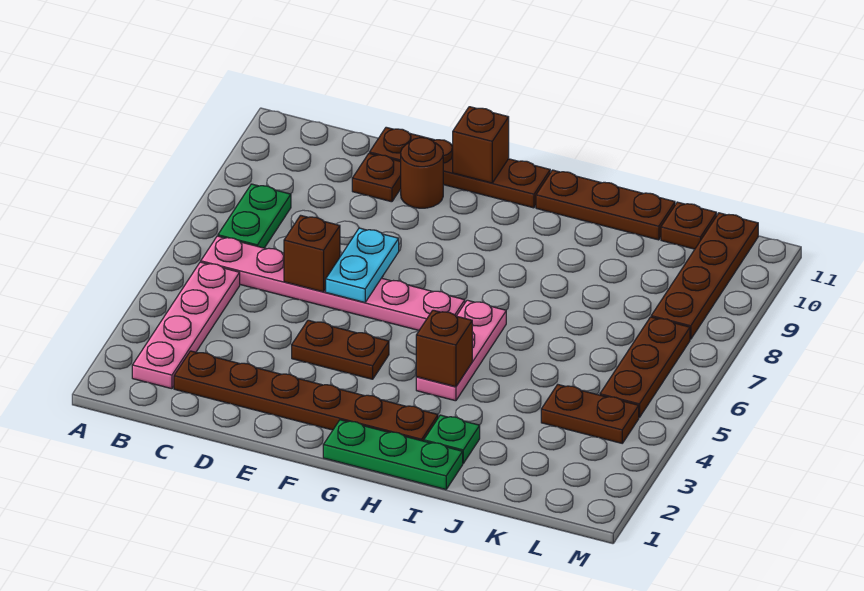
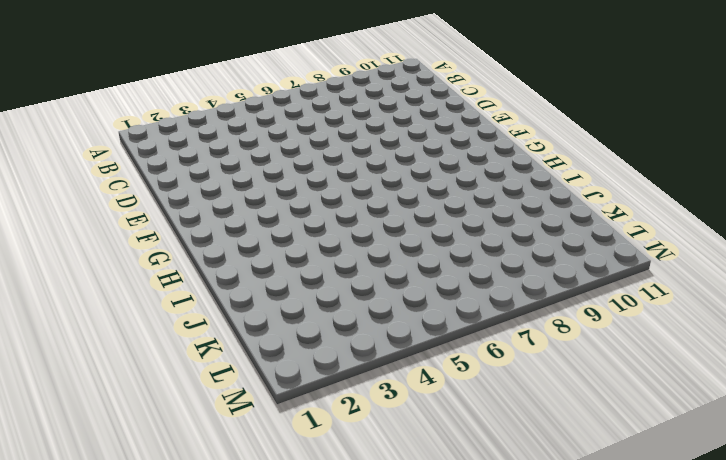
none -> pink plate B2:B5 level 1
none -> pink plate B6:G6 level 1
none -> green plate B7:B8 level 1

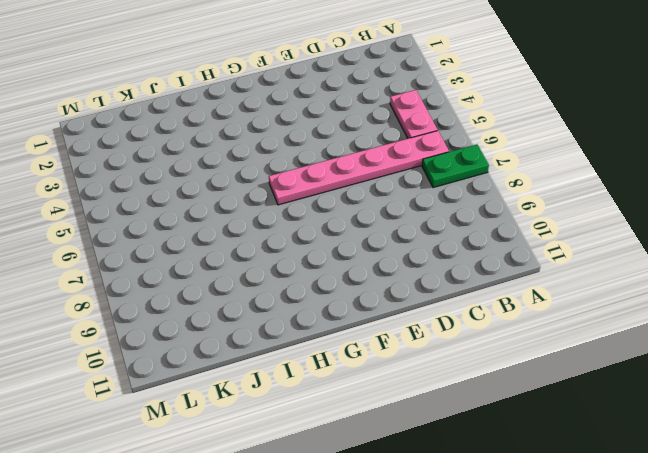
green plate A7:B7 level 1 -> green plate B7:B8 level 1
pink plate B4:B5 level 1 -> pink plate B2:B5 level 1
none -> brown plate C2:H2 level 1
none -> brown plate D10 level 1
none -> brown plate D11:G11 level 1

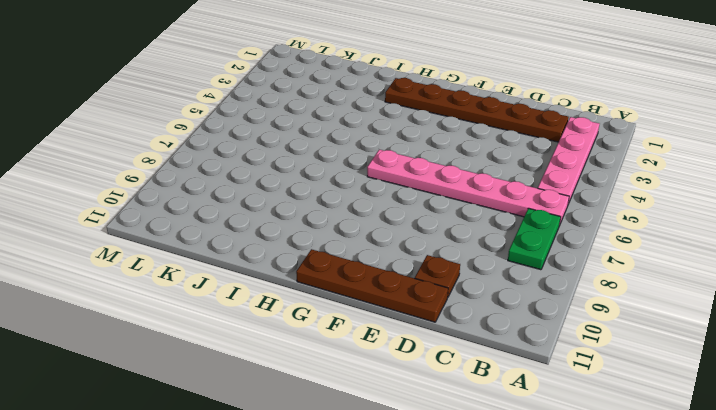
none -> brown plate E4:F4 level 1
none -> brown round brick E10 level 1
none -> green plate G1:I1 level 1

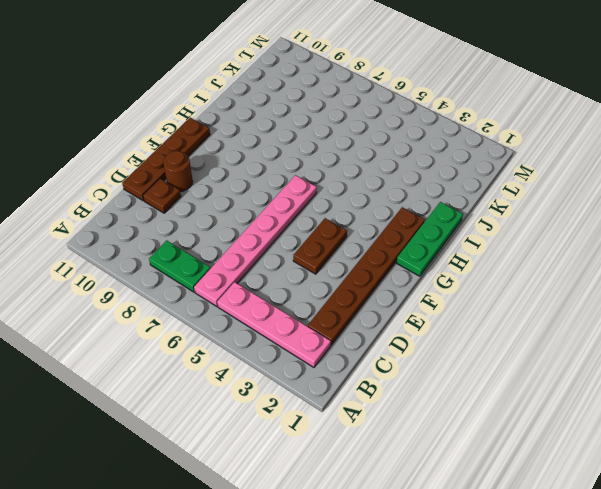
none -> pink plate H4:H6 level 1
none -> brown plate H11:J11 level 1
none -> green plate I2 level 1

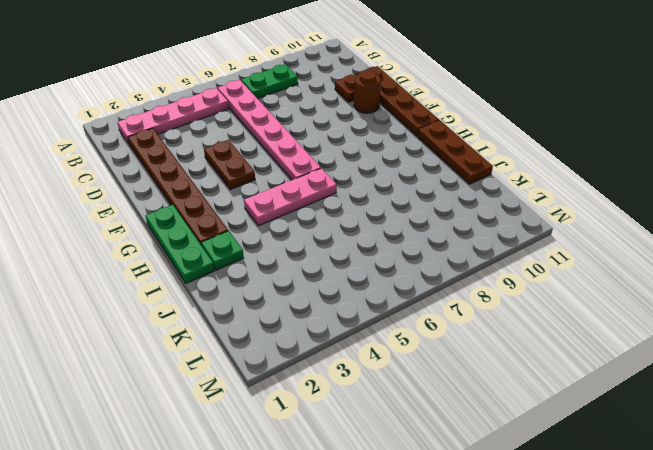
none -> brown plate K4:L4 level 1
none -> brown plate K11 level 1
none -> brown plate L5:L7 level 1

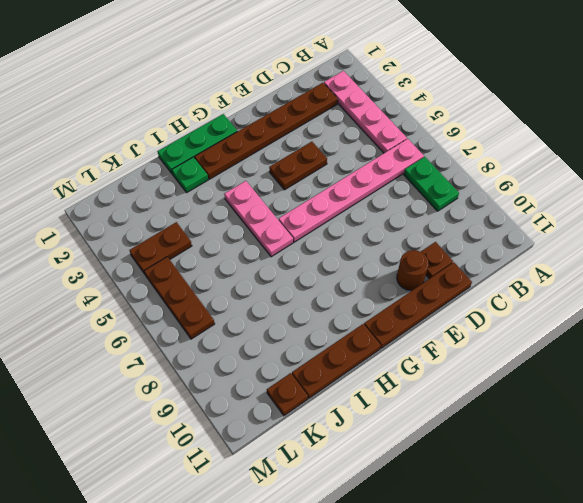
none -> brown plate L8:L11 level 1
none -> brown brick D6 level 2
none -> cyan plate E6:E7 level 2

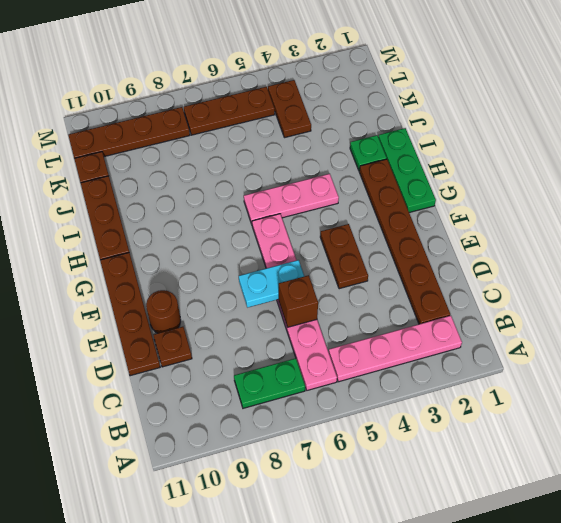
none -> brown brick F11 level 2
none -> brown brick H4 level 2

